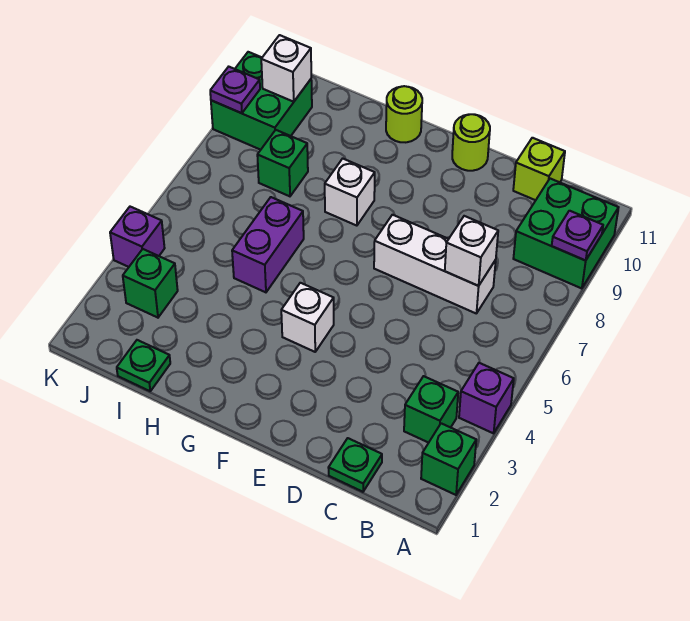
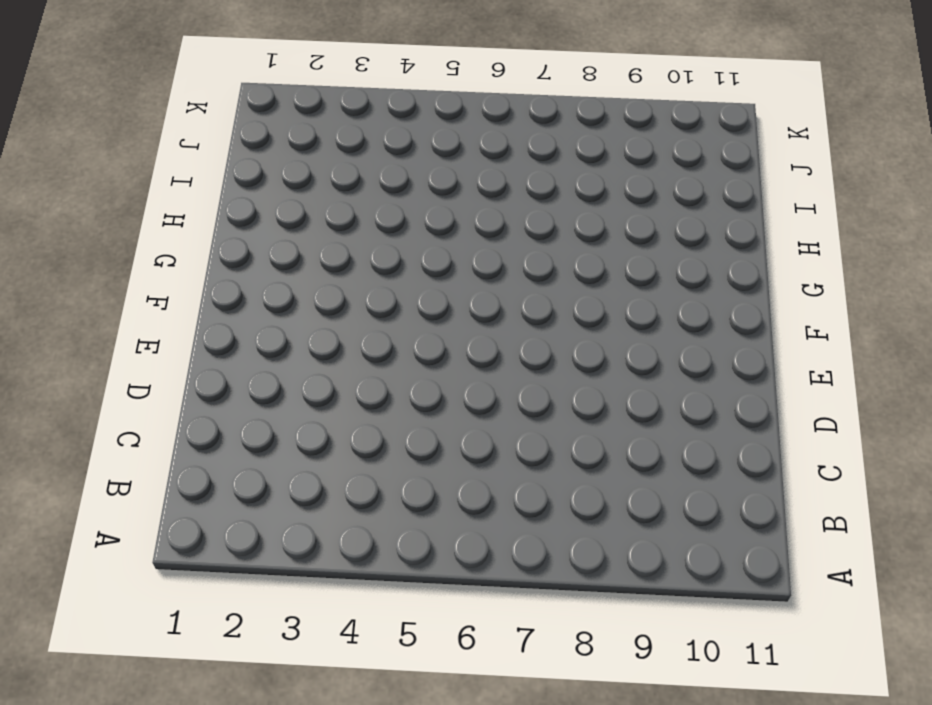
none -> green brick A2 level 1
none -> purple brick A4 level 1
none -> green brick A9:B10 level 1

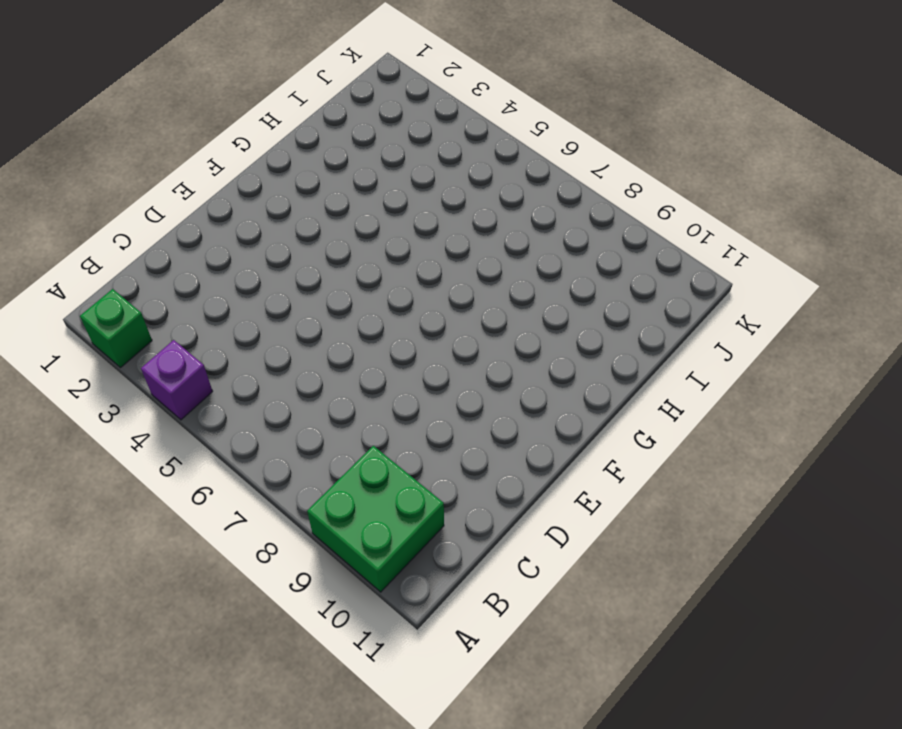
none -> green brick B3 level 1
none -> green plate C1 level 1
none -> white brick C7:E7 level 1

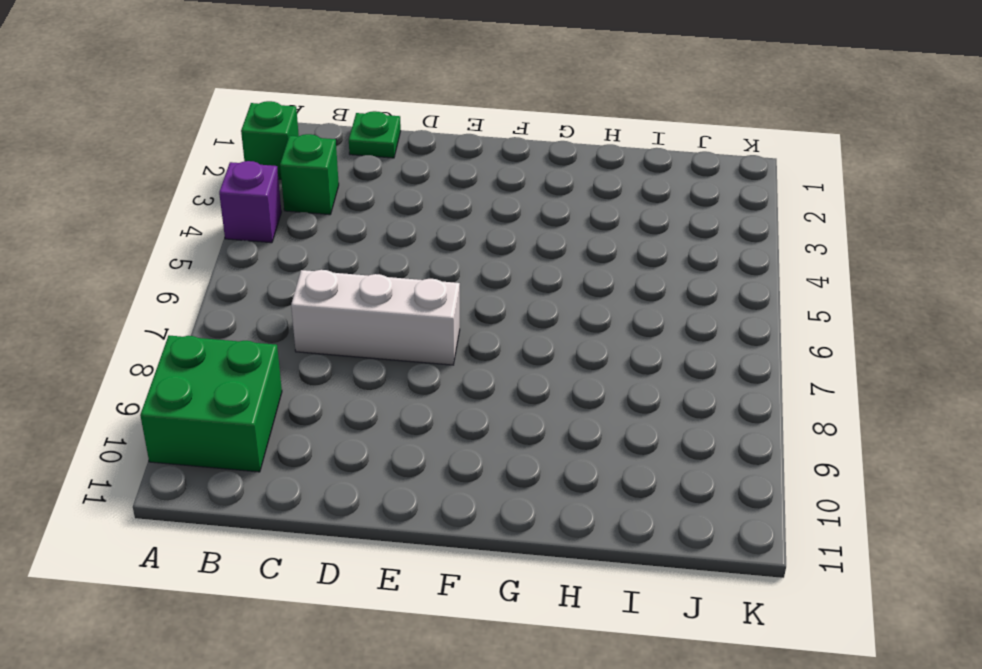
none -> lime brick C11 level 1
none -> lime round brick E11 level 1
none -> white brick F4 level 1

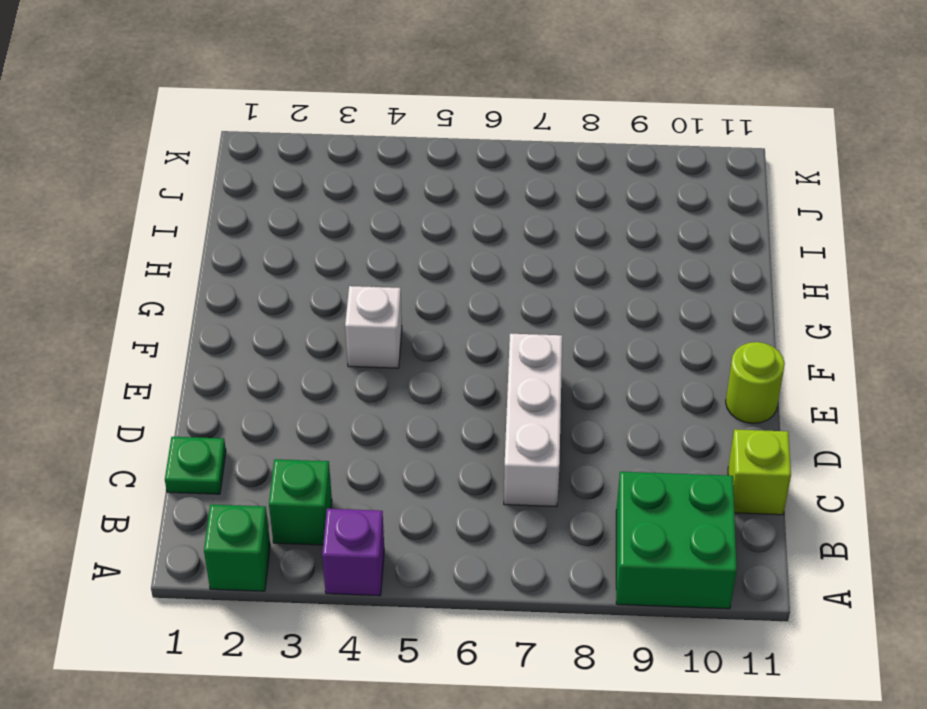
none -> white brick G8 level 1
none -> lime round brick G11 level 1
none -> purple brick H5:H6 level 1

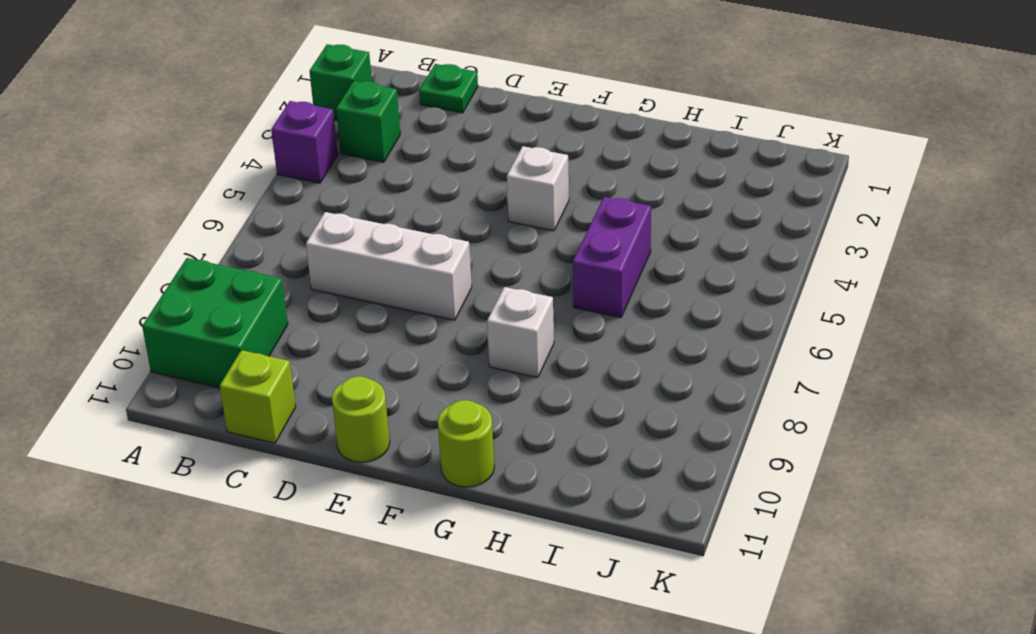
none -> green plate I1 level 1
none -> green brick I8 level 1
none -> green brick J3 level 1

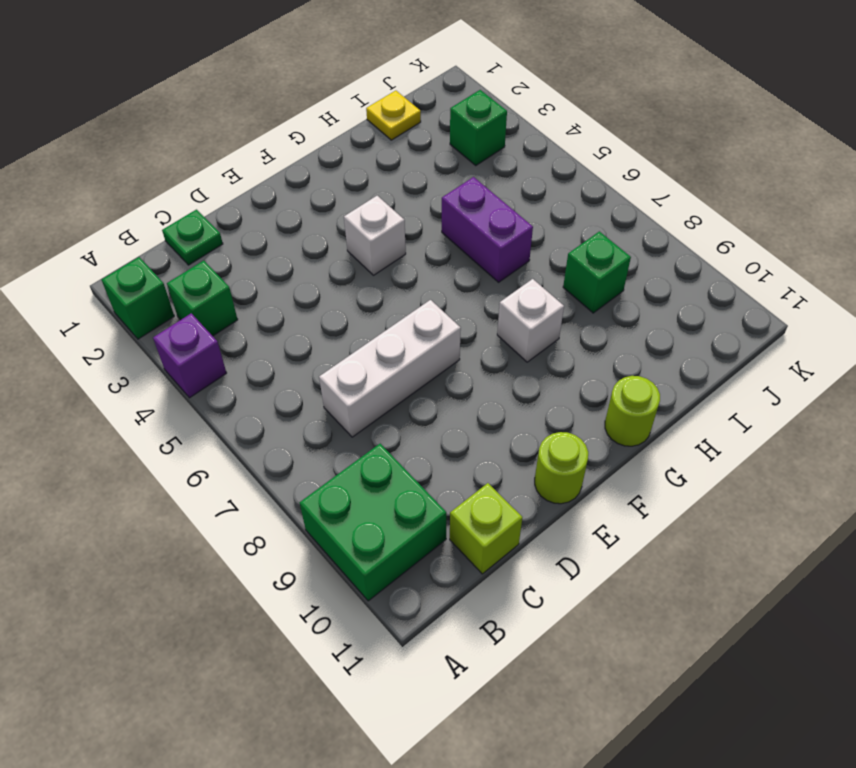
yellow plate I1 level 1 -> green plate I1 level 1
none -> green brick J9:K10 level 1
none -> purple brick K4 level 1
none -> purple plate A9 level 2

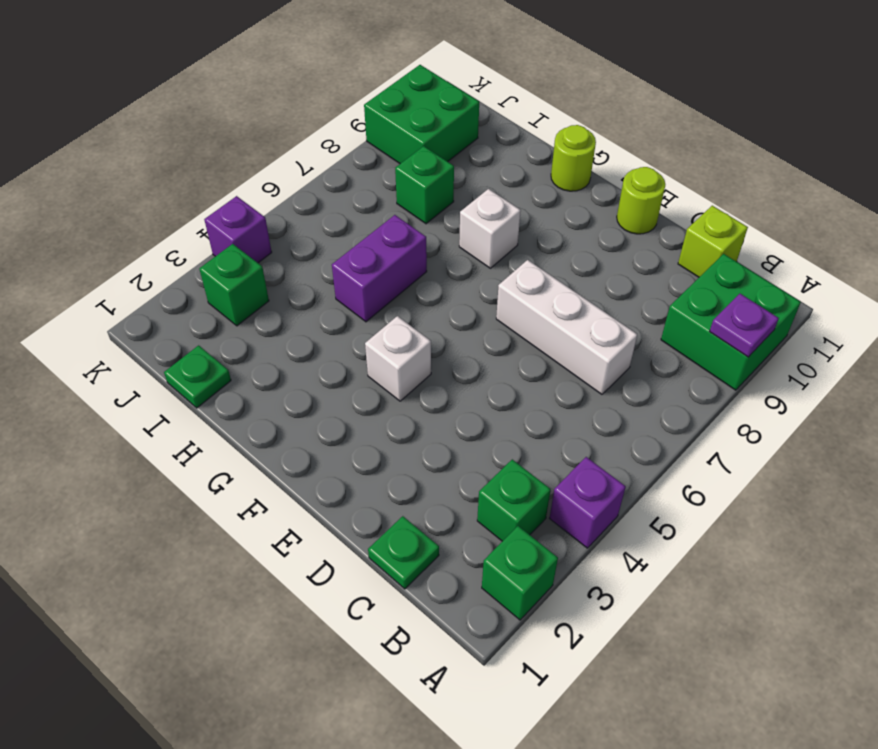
none -> white brick C7 level 2
none -> white brick J10 level 2
none -> purple plate K9 level 2

